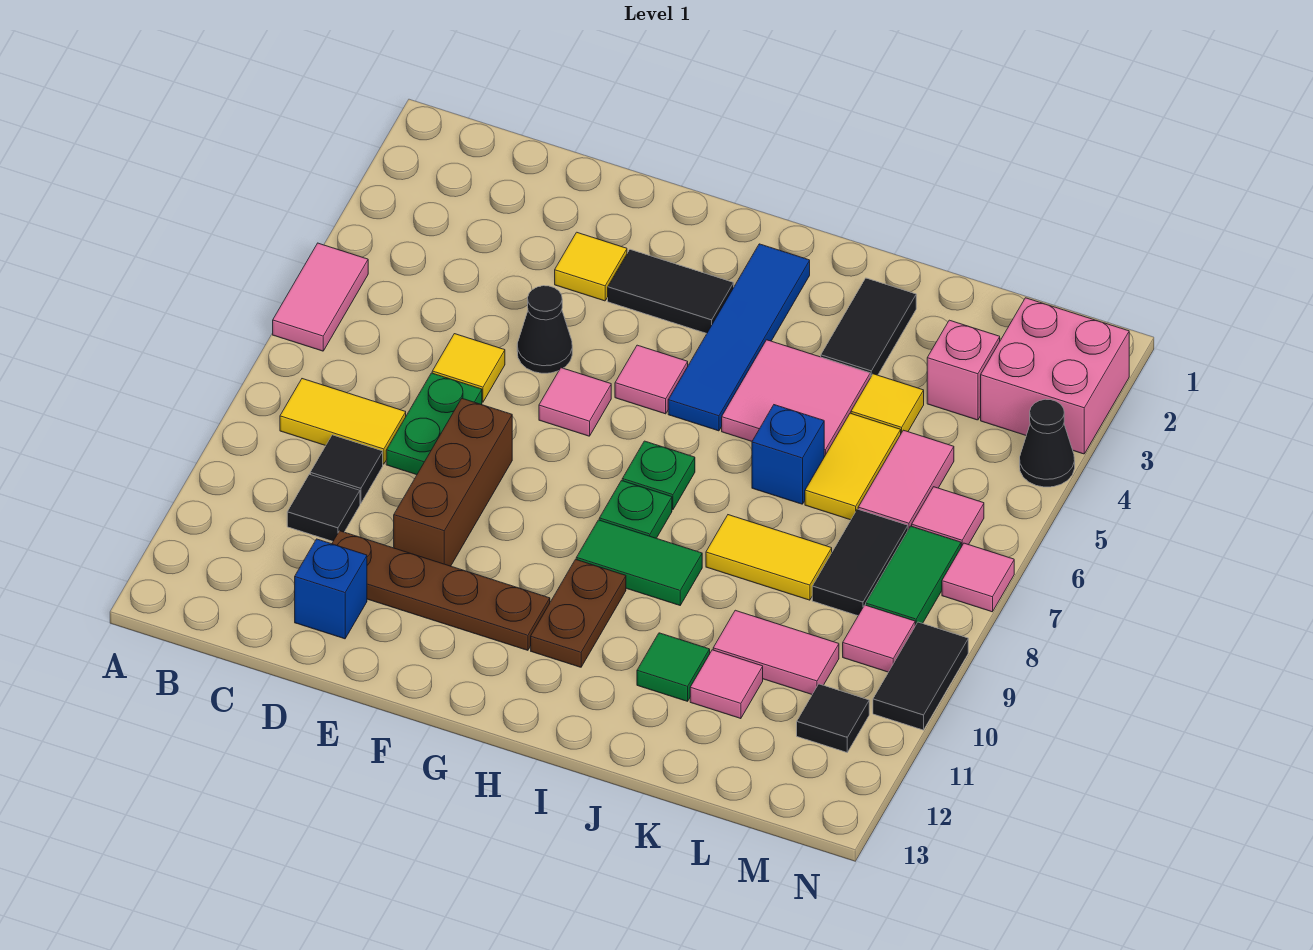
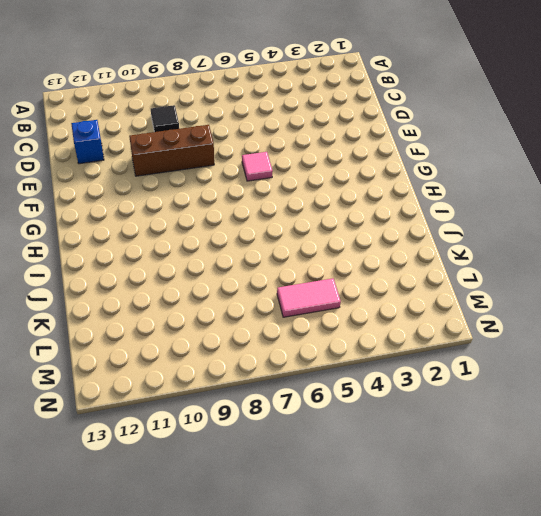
none -> pink tile A5:A6 level 1
none -> yellow tile B8:C8 level 1
none -> black tile C10 level 1
none -> yellow tile D6 level 1

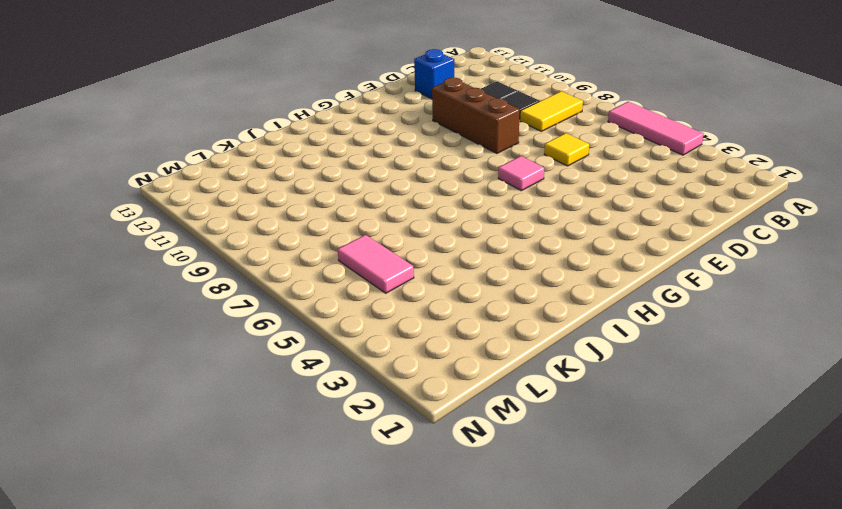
pink tile A4:A6 level 1 -> pink tile A5:A6 level 1
none -> green plate D7:D8 level 1
none -> brown plate D11:G11 level 1
none -> yellow tile E3 level 1
none -> black cone E5 level 1

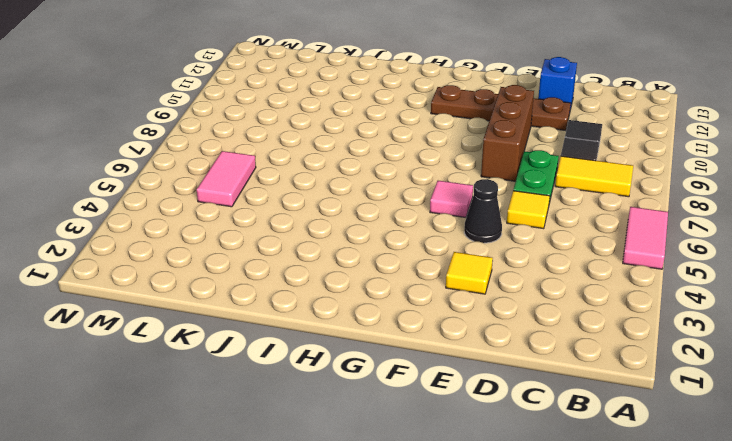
none -> black tile F3:G3 level 1
none -> pink tile G5 level 1
none -> blue tile H2:H5 level 1
none -> green plate H7 level 1

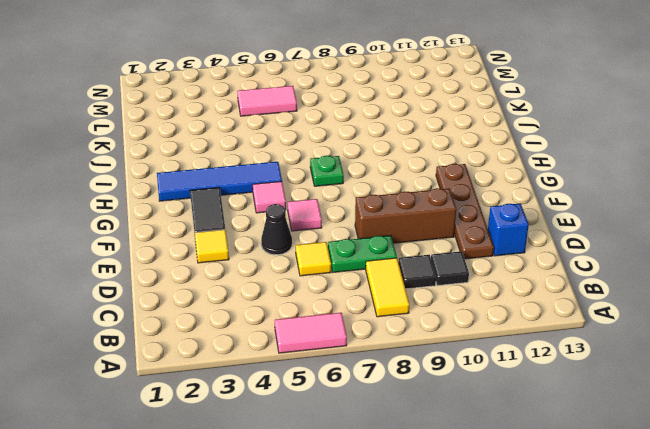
none -> green plate H8 level 1
none -> green tile H9:I9 level 1
none -> brown plate H10:H11 level 1
none -> pink tile I4:J5 level 1

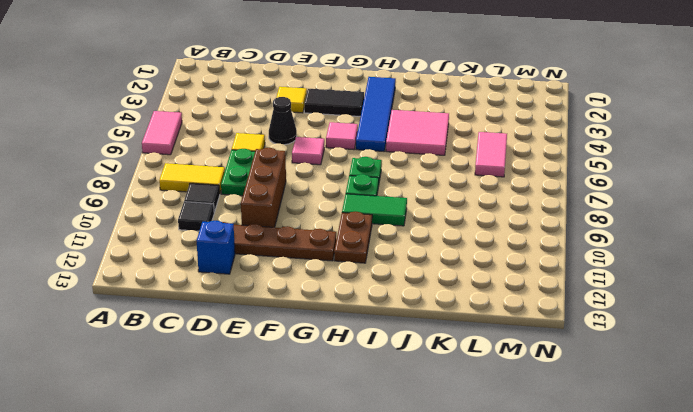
none -> black tile J2:J3 level 1
none -> blue brick J6 level 1
none -> yellow tile J8:K8 level 1
none -> green tile J11 level 1

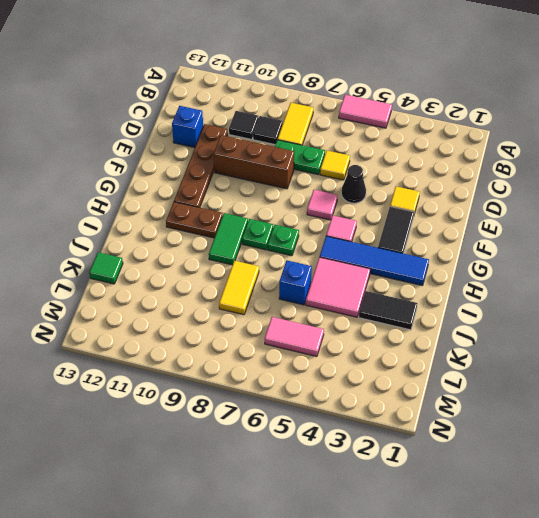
green tile K13 level 1 -> green tile J11 level 1
none -> yellow tile K4 level 1
none -> yellow tile K5:K6 level 1
none -> pink tile K10:L10 level 1
none -> pink tile K11 level 1

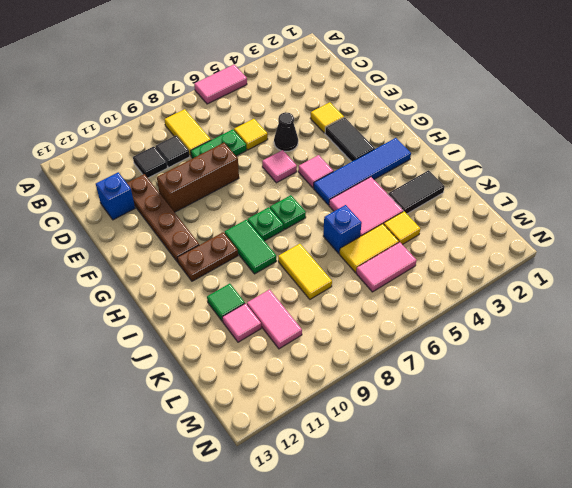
none -> pink brick L3 level 1
none -> black tile L7:L8 level 1
none -> pink brick M2:N3 level 1
none -> pink tile M6 level 1

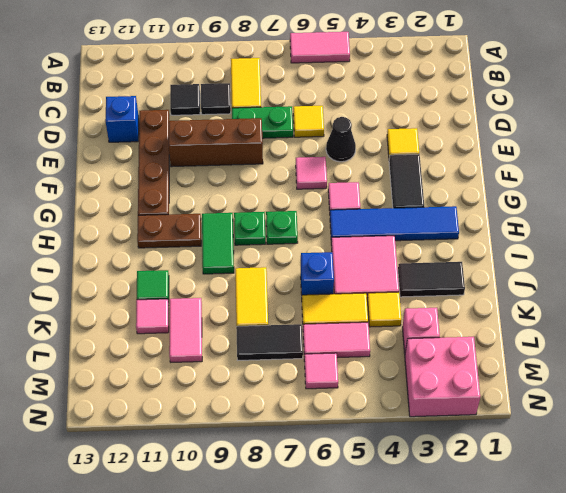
none -> green tile M7:M8 level 1
none -> pink tile M9 level 1
none -> black tile M11 level 1
none -> black cone N4 level 1

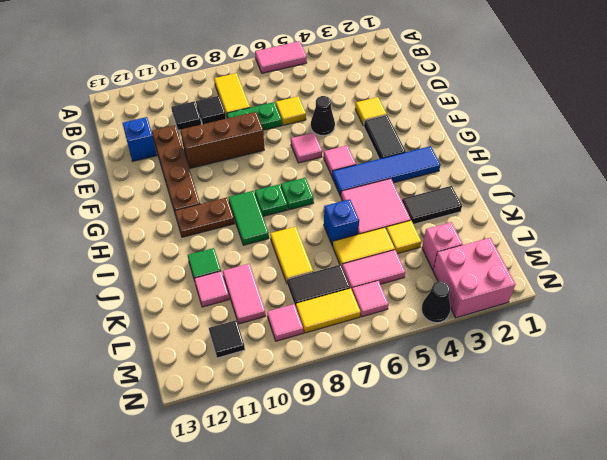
yellow tile M7:M8 level 1 -> green tile M7:M8 level 1
none -> pink tile N7 level 1
none -> black tile N9:N10 level 1

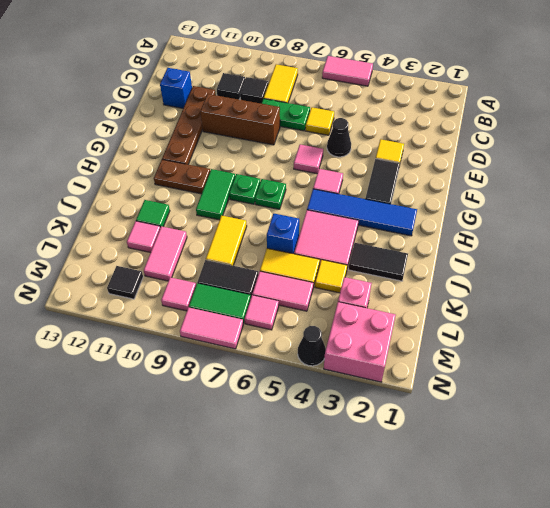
pink tile N7:N8 level 1 -> pink tile N7 level 1
none -> black tile N9:N10 level 1

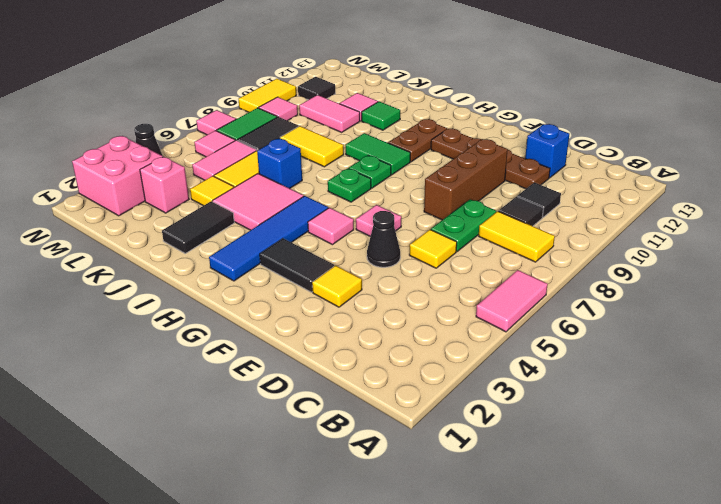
yellow tile N9:N10 level 1 -> black tile N9:N10 level 1

